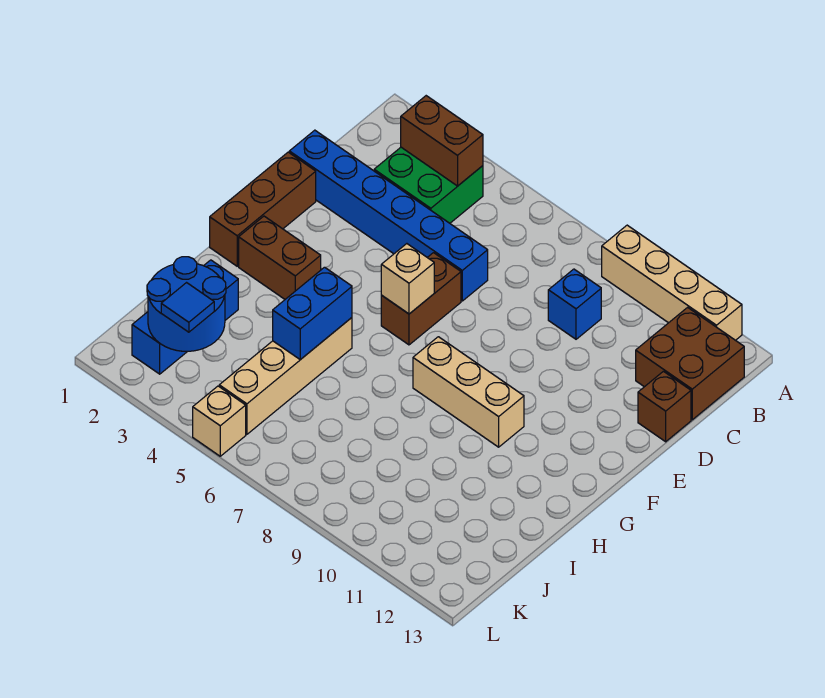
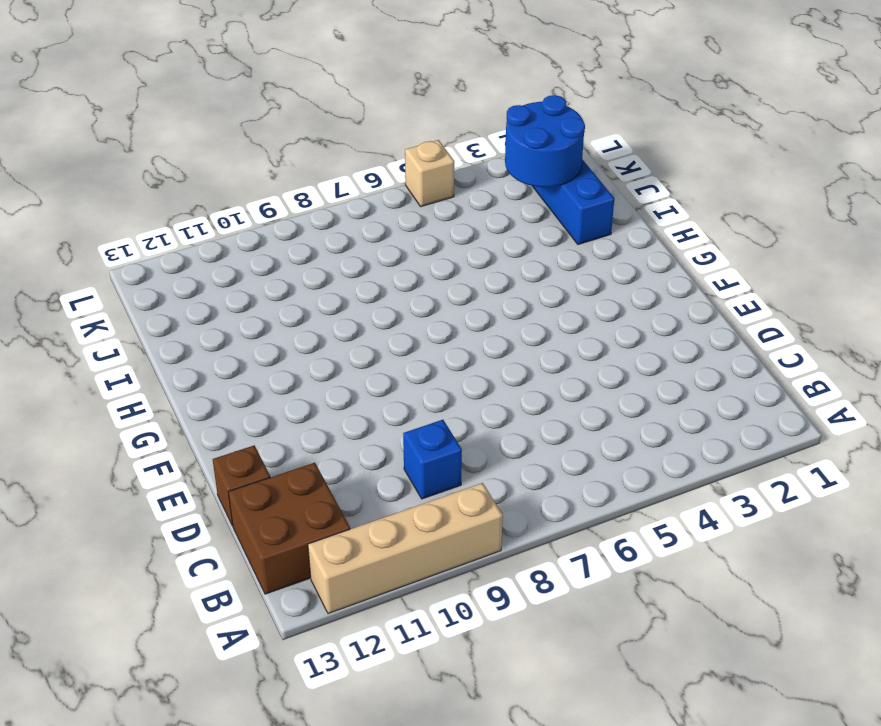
none -> green brick B3:C4 level 1
none -> blue brick D1:D6 level 1
none -> brown brick E1:G1 level 1

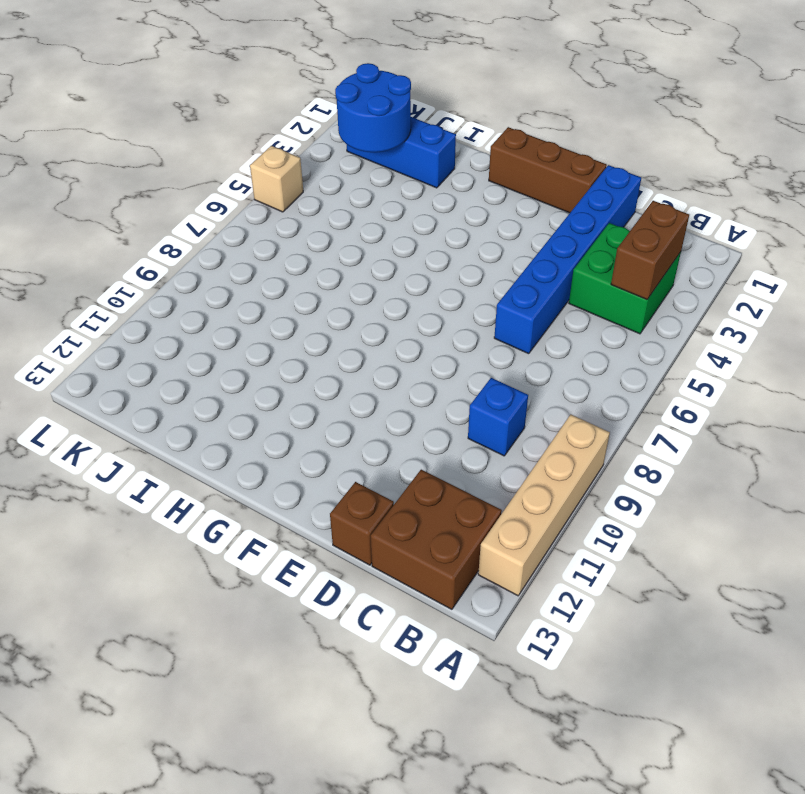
none -> brown brick E6:F6 level 1
none -> brown brick G2:G3 level 1
none -> tan brick G8:G10 level 1

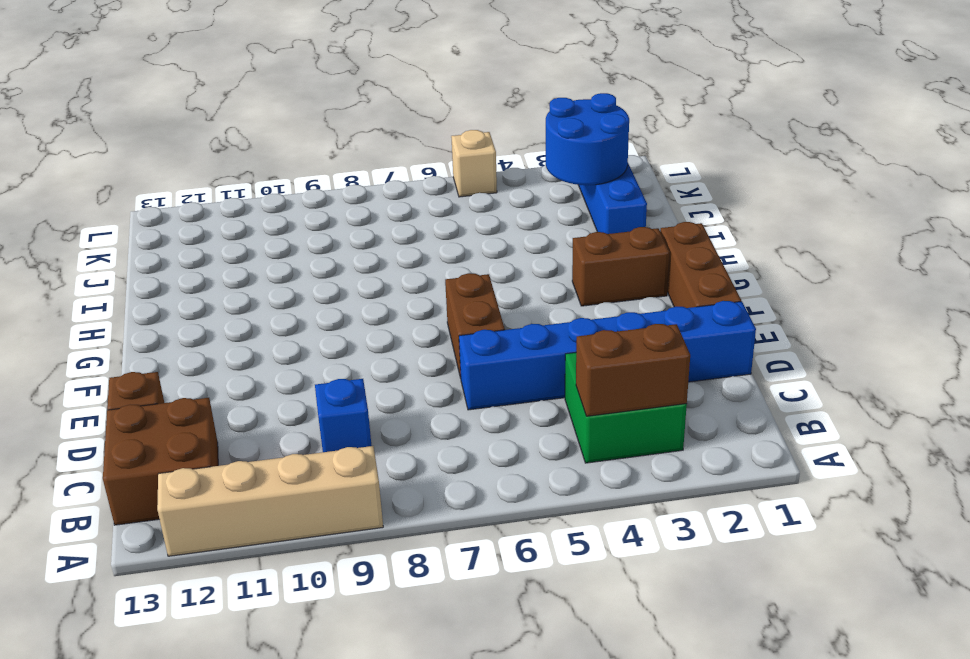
none -> tan brick G8:G10 level 1
none -> tan brick H5:K5 level 1
none -> tan brick F6 level 2

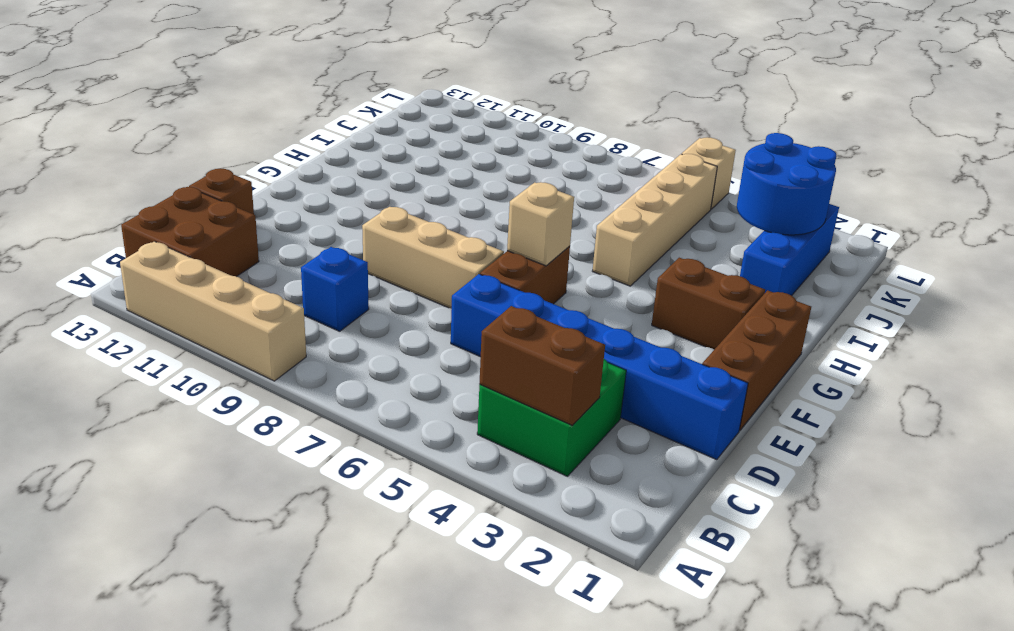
tan brick E7:E9 level 1 -> tan brick G8:G10 level 1
none -> blue brick H5:I5 level 2
none -> blue tile K3 level 3

